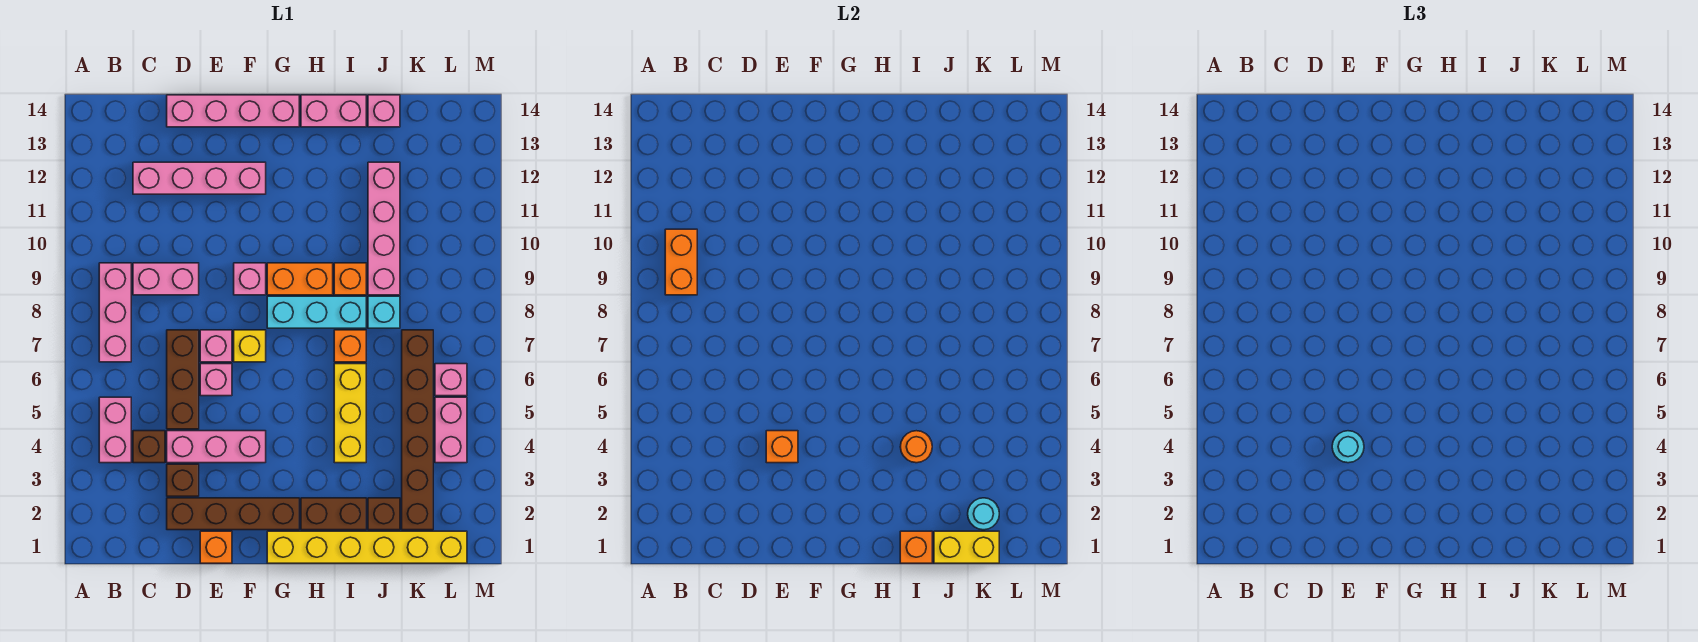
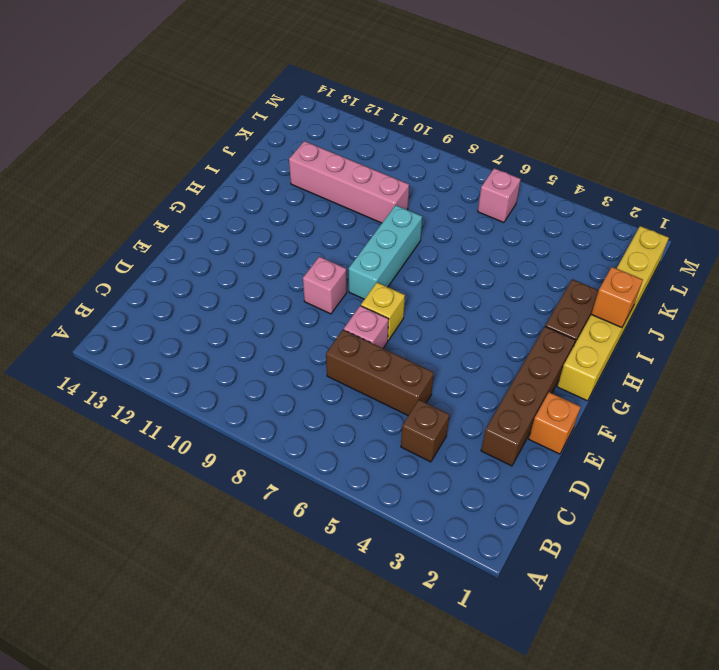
none -> pink brick B4:B5 level 1
none -> pink brick B7:B9 level 1
none -> pink brick C9:D9 level 1
none -> pink brick C12:F12 level 1

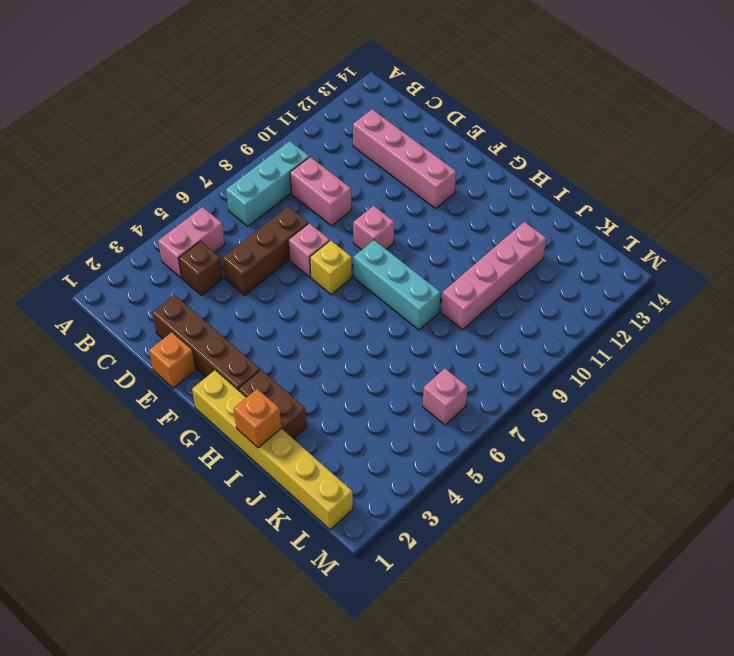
cyan brick B7:B9 level 1 -> pink brick B7:B9 level 1
none -> brown brick D3 level 1
none -> pink brick D4:F4 level 1
none -> pink brick D14:G14 level 1
none -> pink brick E6 level 1

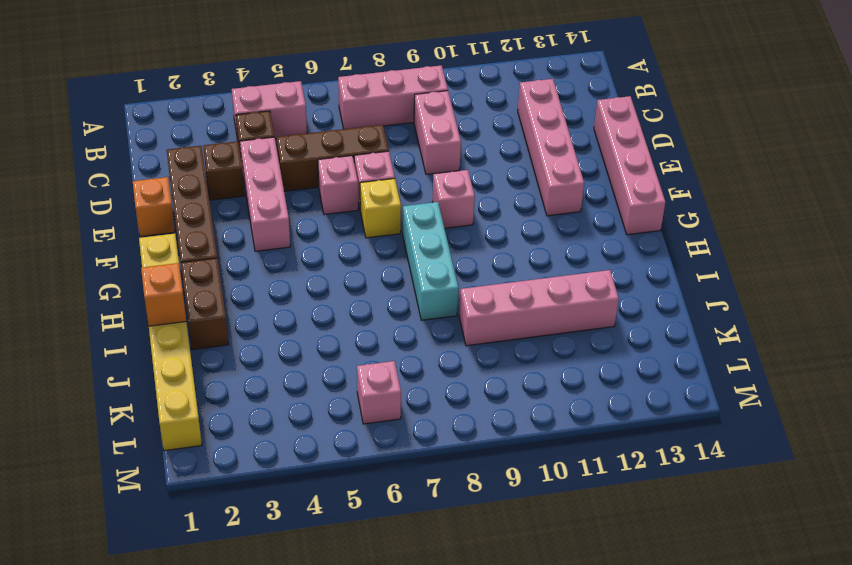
none -> orange brick G9:H9 level 1
none -> pink brick H14:I14 level 1
none -> yellow brick I4:I6 level 1
none -> orange brick I7 level 1

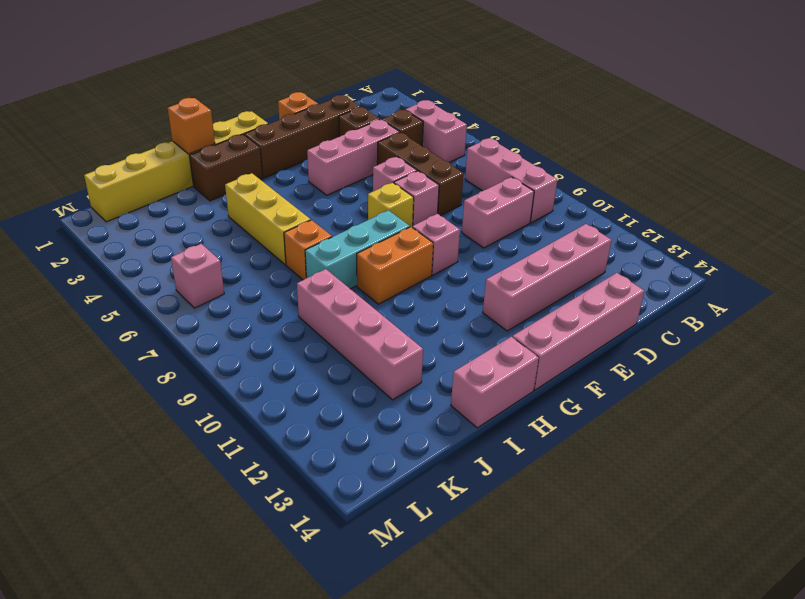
none -> orange brick I9 level 1
none -> brown brick J2 level 1
none -> cyan brick J8 level 1
none -> pink brick J14 level 1

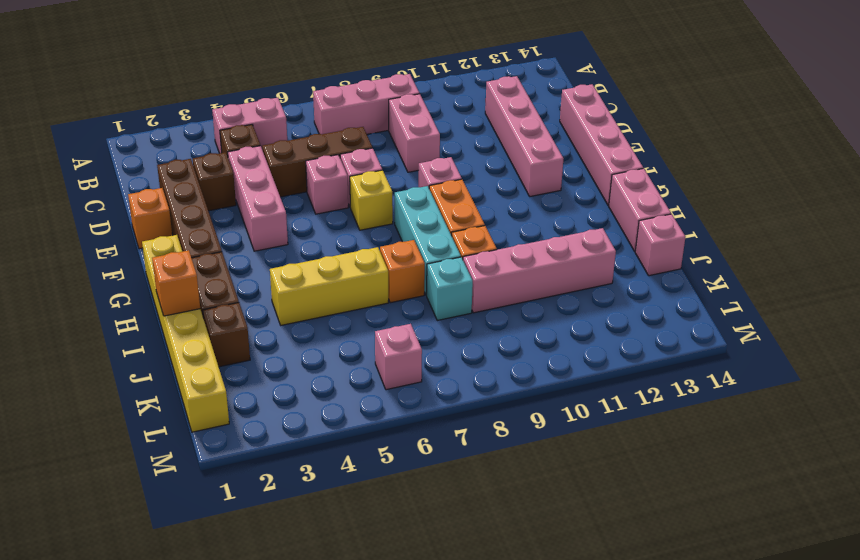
none -> brown brick K2:K7 level 1
none -> pink brick L4:L5 level 1
none -> orange brick B9:B10 level 2
none -> orange brick E4 level 2

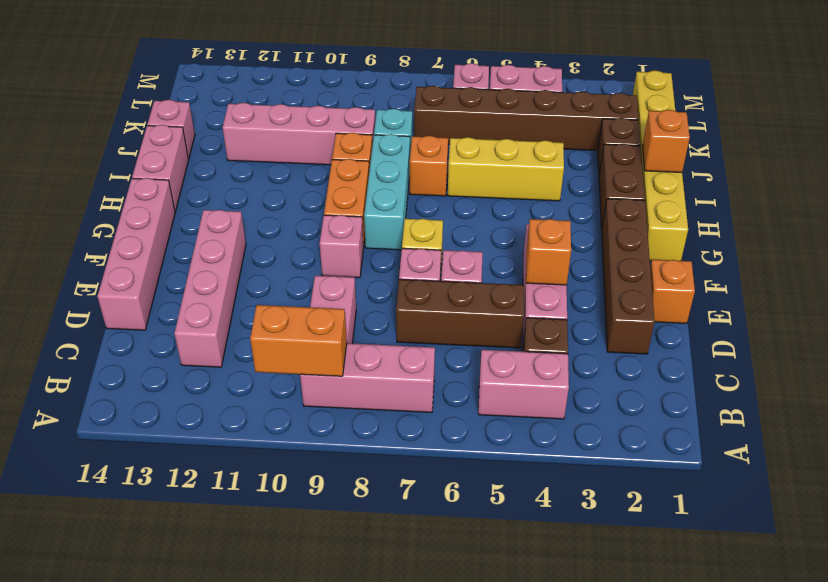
none -> brown brick D3 level 1
none -> orange round brick I4 level 2
none -> yellow brick J1:K1 level 2
none -> cyan round brick K2 level 2

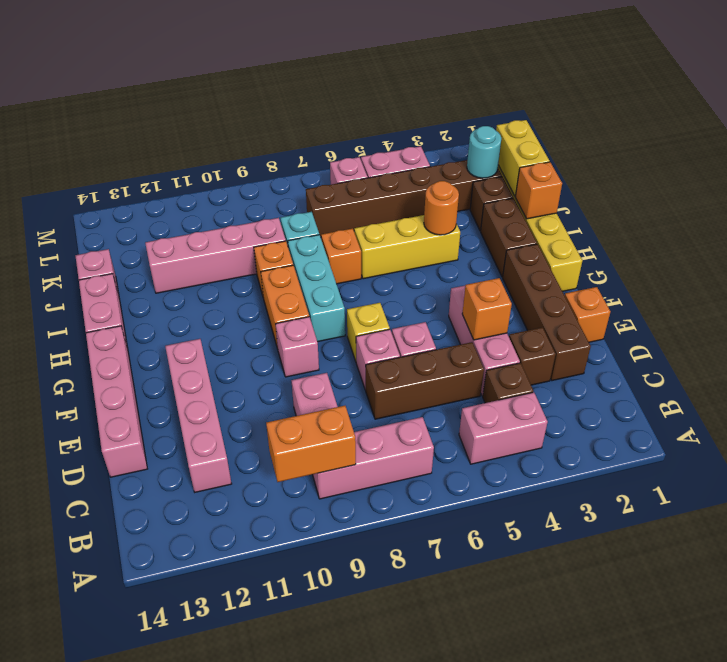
none -> cyan round brick E4 level 3

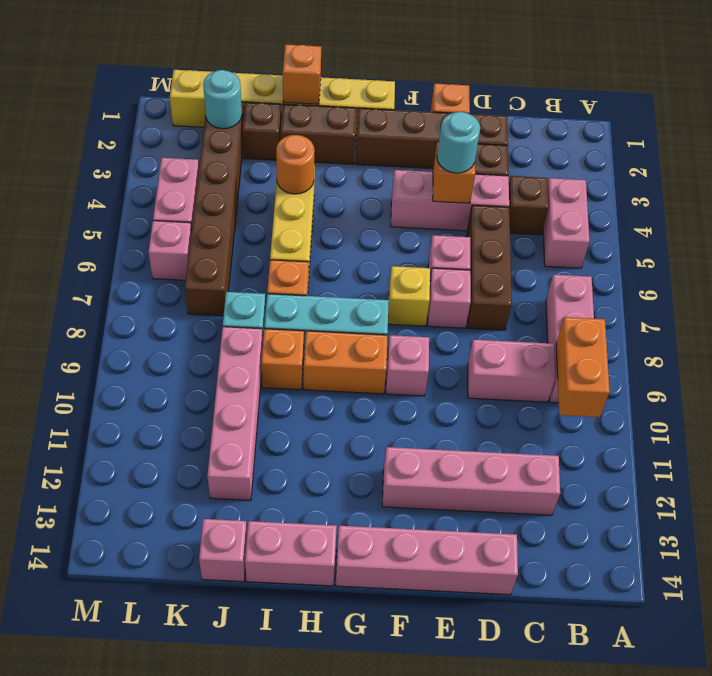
none -> yellow brick J1:K1 level 2

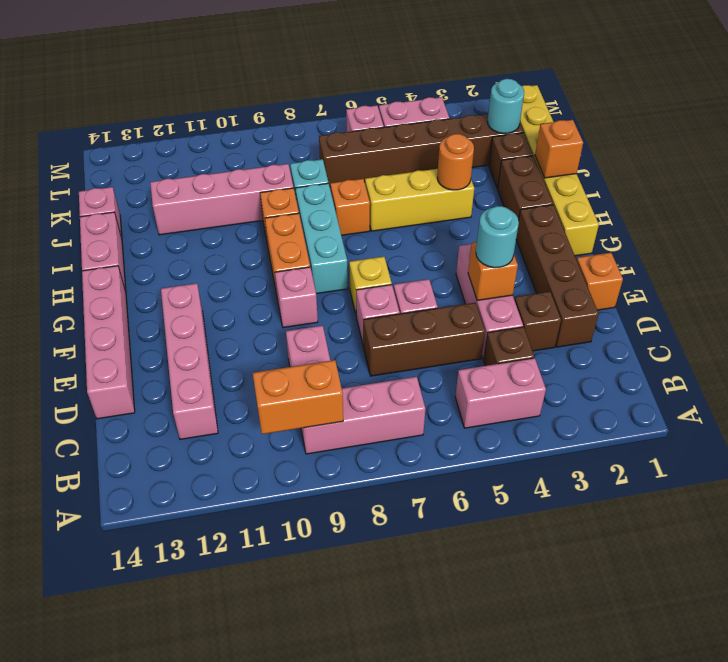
none -> yellow brick J1:K1 level 2

